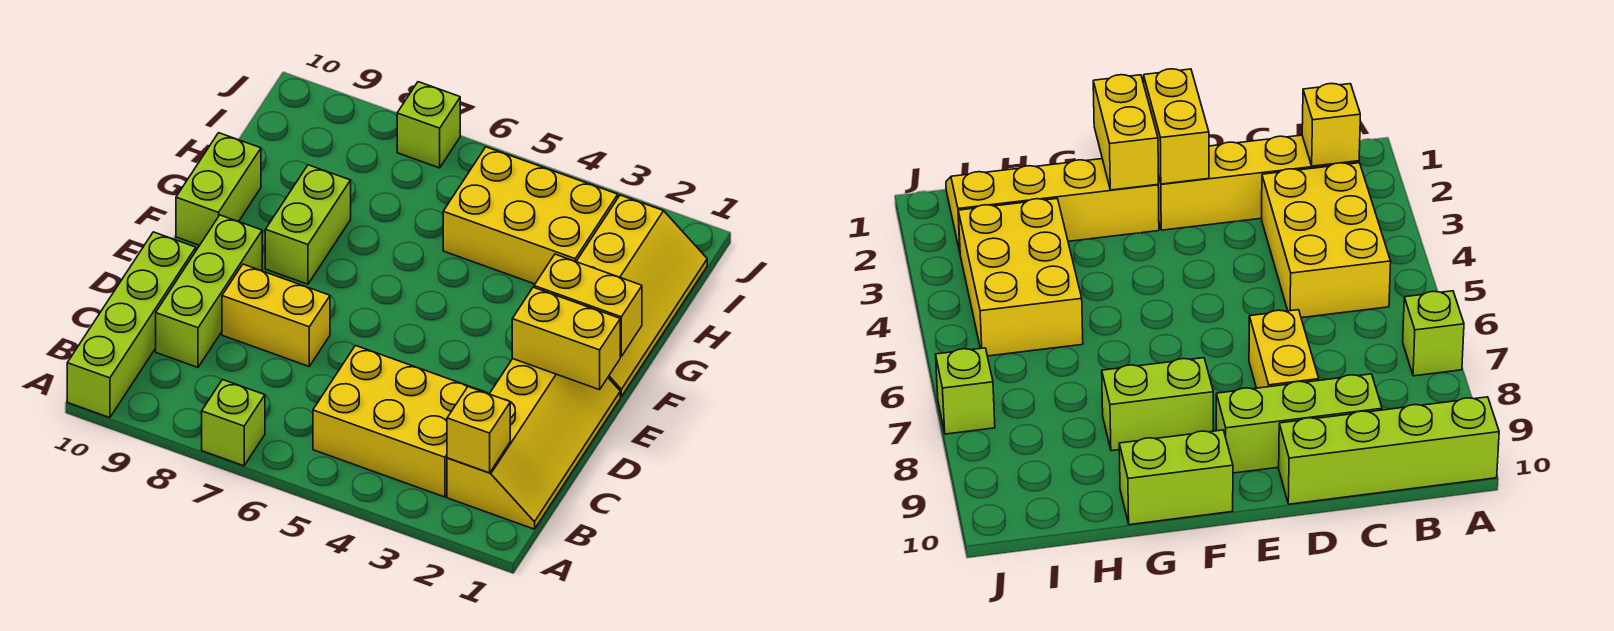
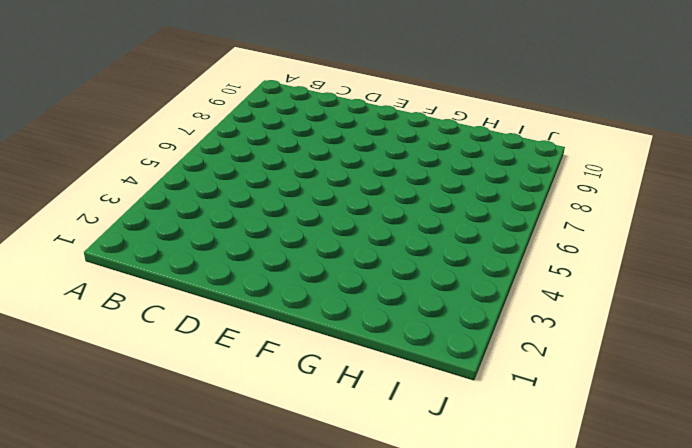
none -> lime brick A7 level 1
none -> lime brick A10:D10 level 1
none -> yellow slope B1:E2 level 1 top 2

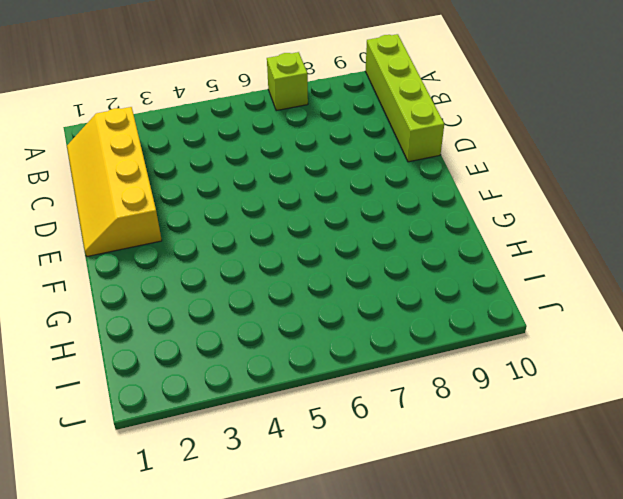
none -> yellow brick B3:C5 level 1
none -> lime brick C9:E9 level 1
none -> yellow brick D7:D8 level 1

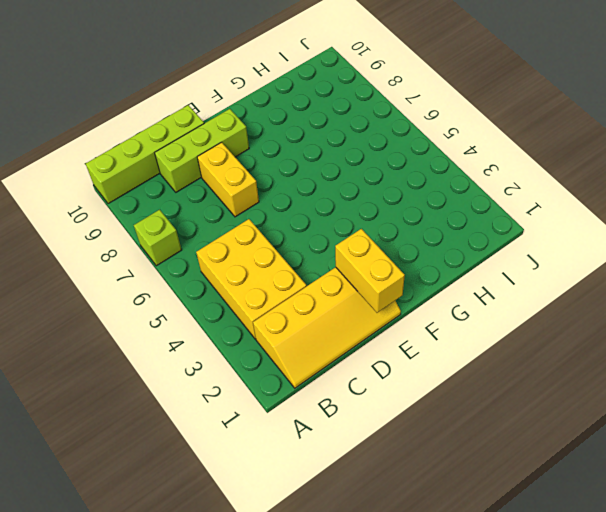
none -> yellow slope F1:I2 level 1 top 2
none -> lime brick F8:G8 level 1
none -> lime brick F10:G10 level 1

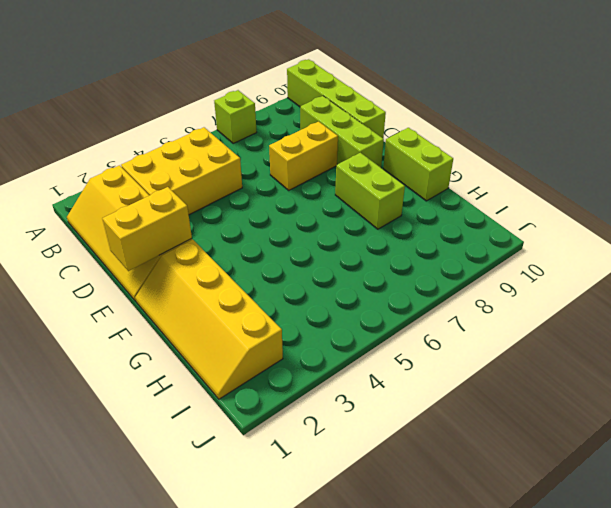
none -> yellow brick H3:I5 level 1
none -> lime brick J7 level 1
none -> yellow brick B2 level 2

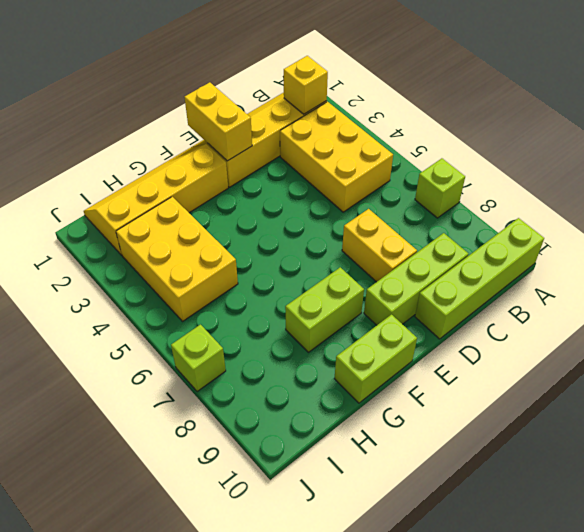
none -> yellow brick F1:F2 level 2

